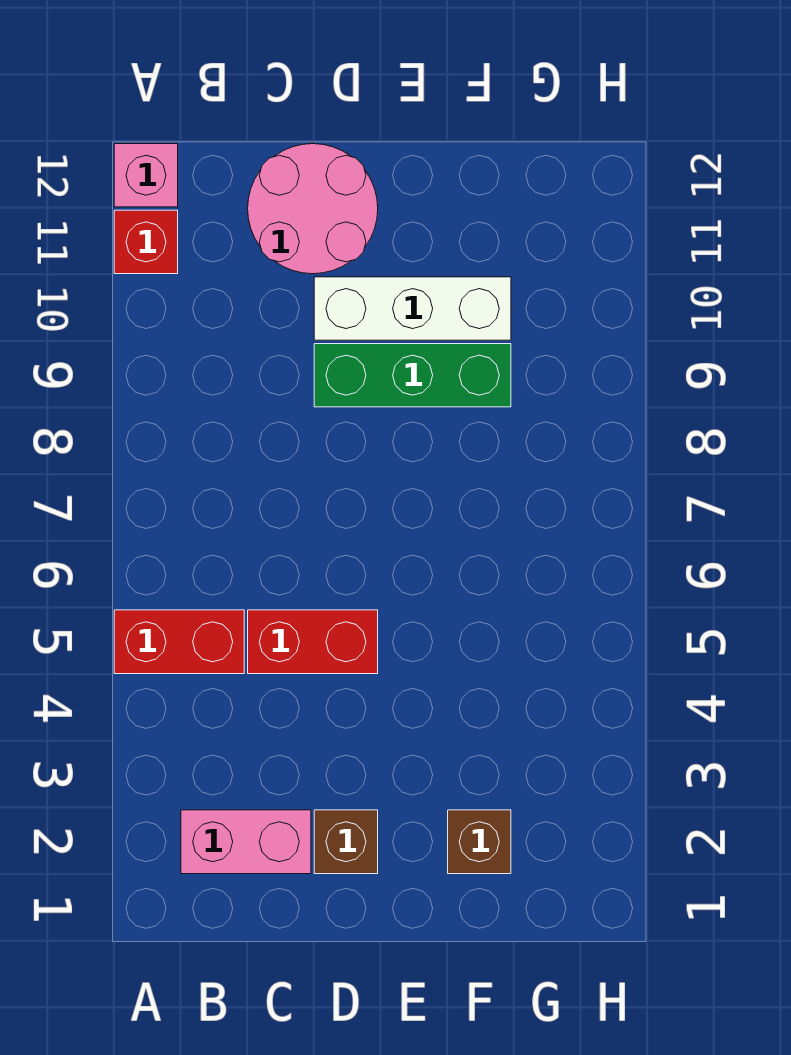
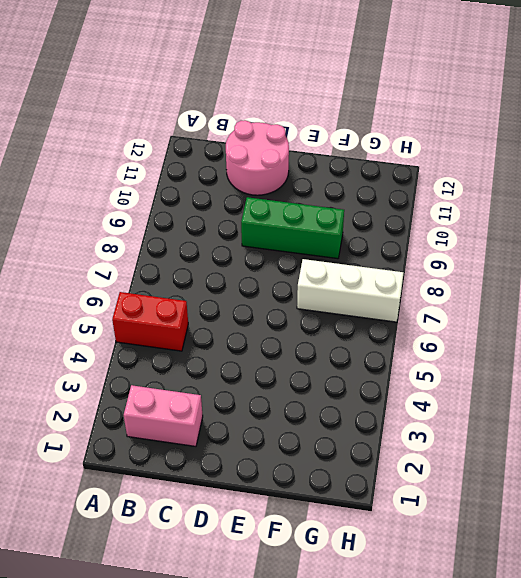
white brick F7:H7 level 1 -> white brick D10:F10 level 1
none -> red brick A11 level 1
none -> pink brick A12 level 1

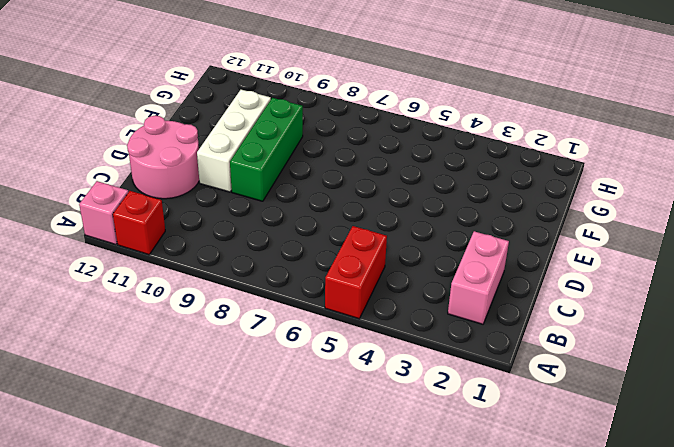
none -> red brick C5:D5 level 1
none -> brown brick D2 level 1

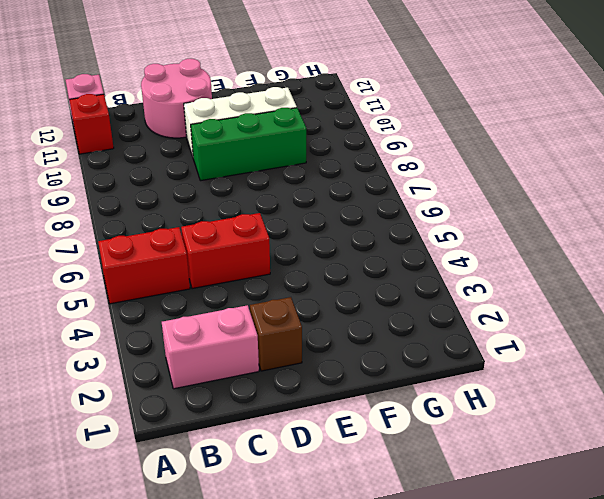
none -> brown brick F2 level 1

